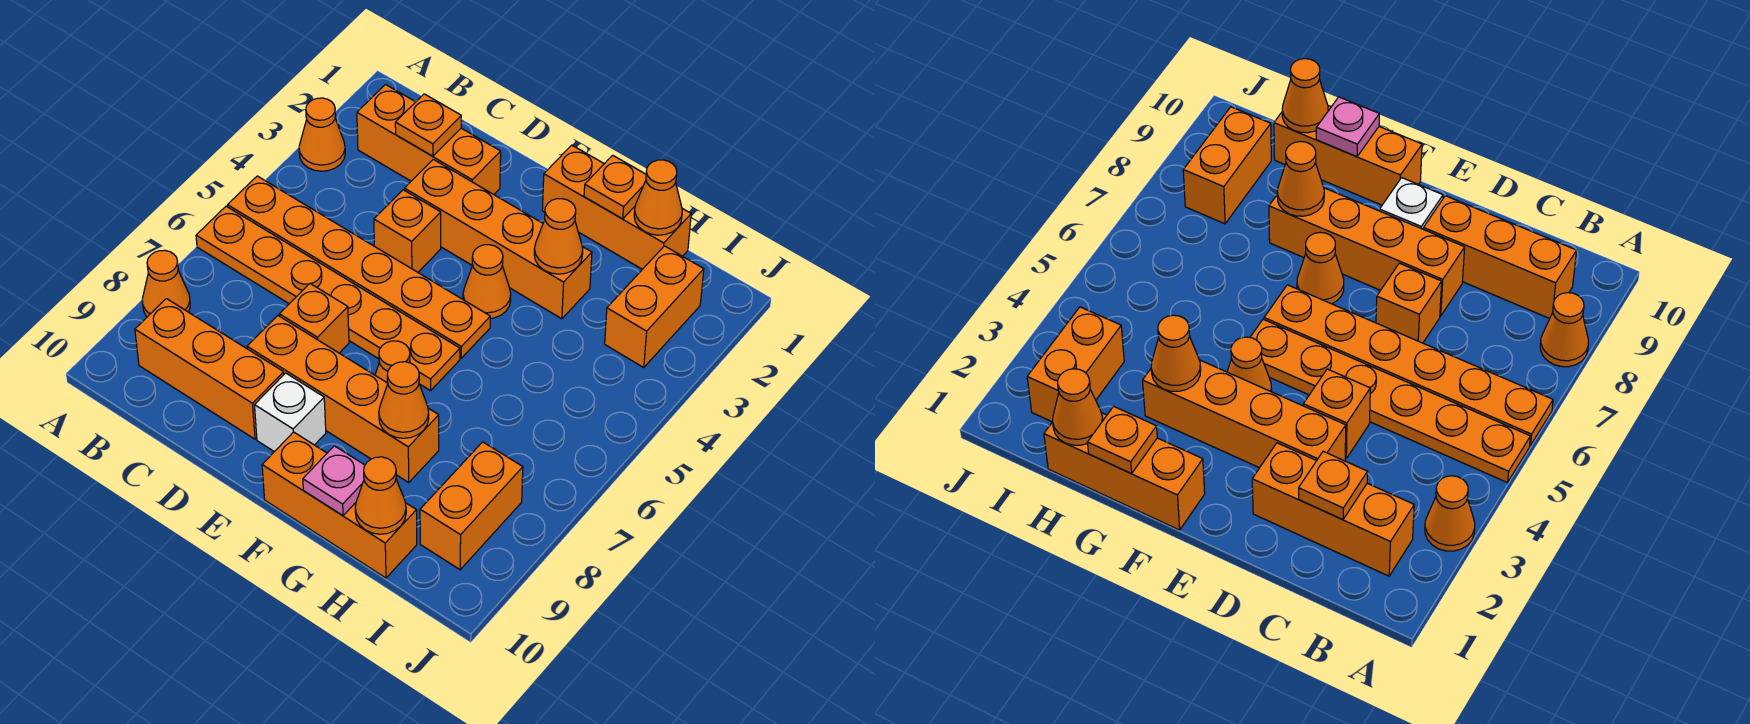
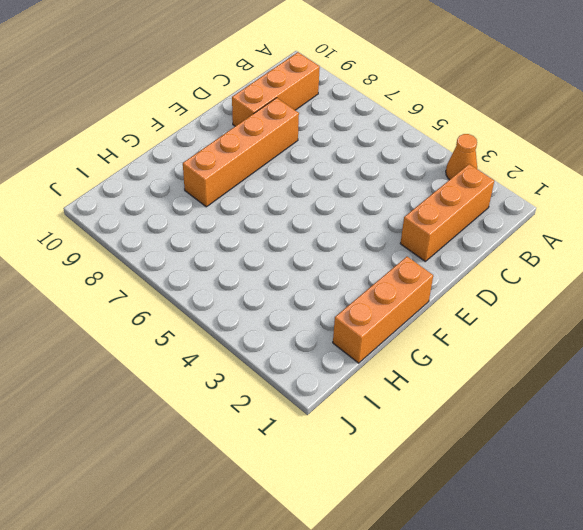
none -> orange plate A5:F5 level 1
none -> orange plate A6:F6 level 1
none -> orange cone A8 level 1

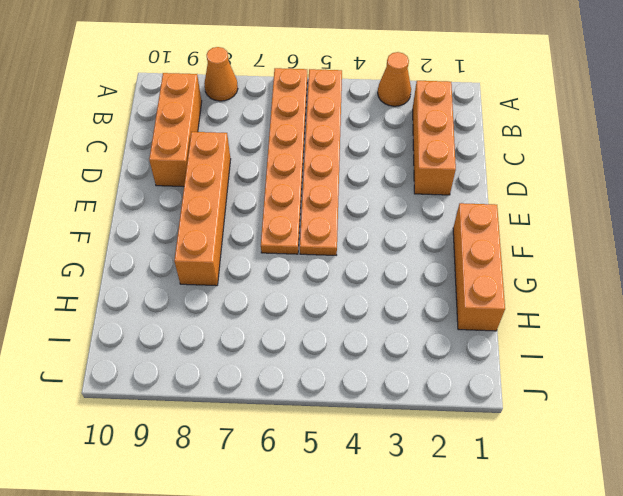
none -> orange brick D3:G3 level 1
none -> orange brick D4 level 1
none -> orange brick D7 level 1

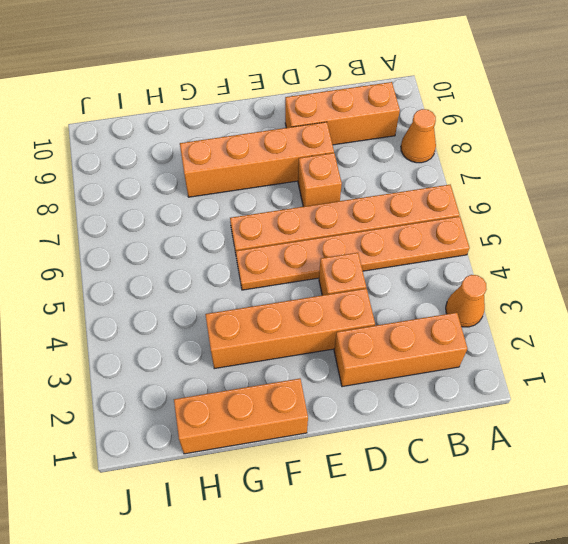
none -> white brick E9 level 1
none -> orange cone F4 level 1
none -> orange cone F7 level 1

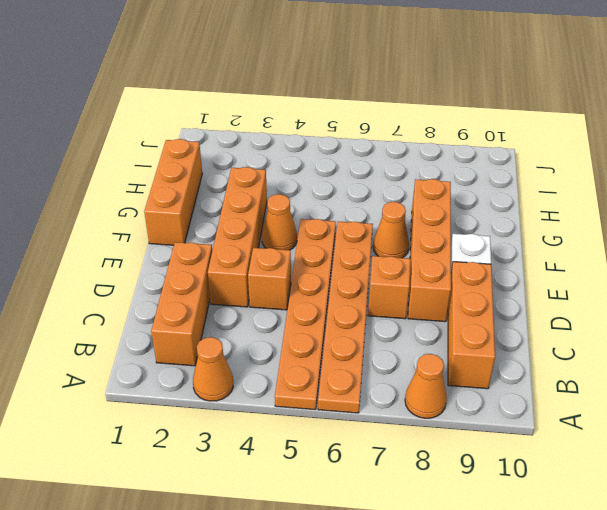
none -> orange brick F10:H10 level 1
none -> orange brick I2:I3 level 1
none -> orange brick I8:I9 level 1

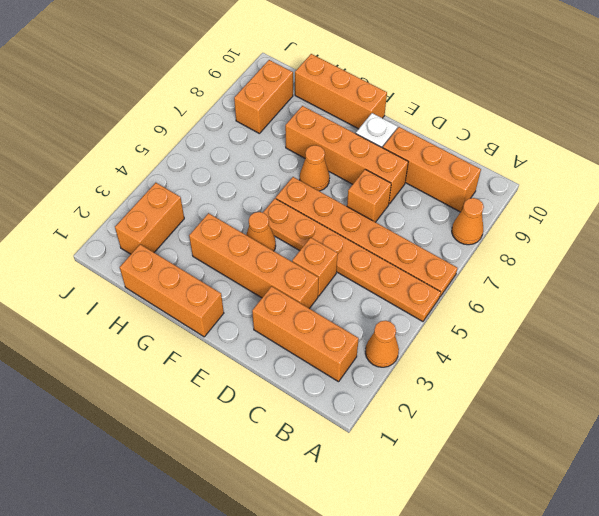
none -> orange plate C2 level 2
none -> orange plate G1 level 2
none -> orange cone G3 level 2

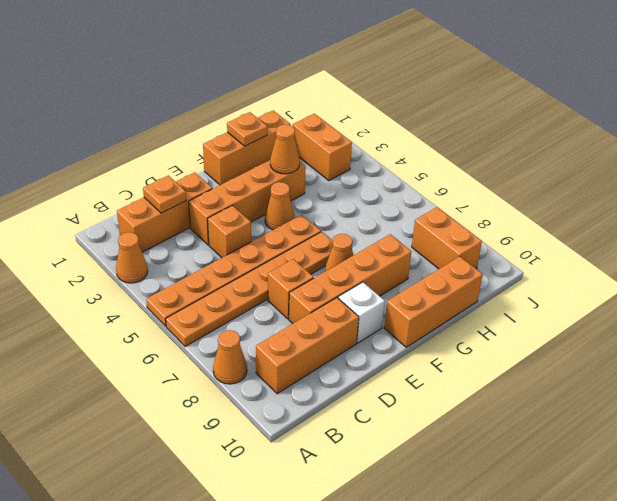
none -> orange cone G8 level 2
none -> pink plate G10 level 2
none -> orange cone H1 level 2

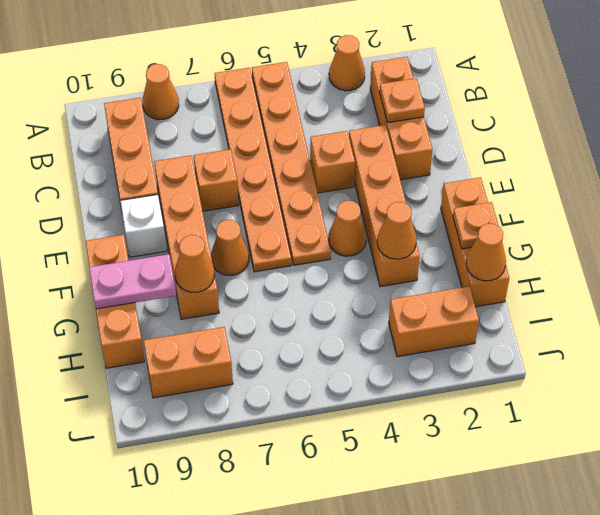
pink plate G9:G10 level 2 -> pink plate G10 level 2
none -> orange cone H10 level 2

